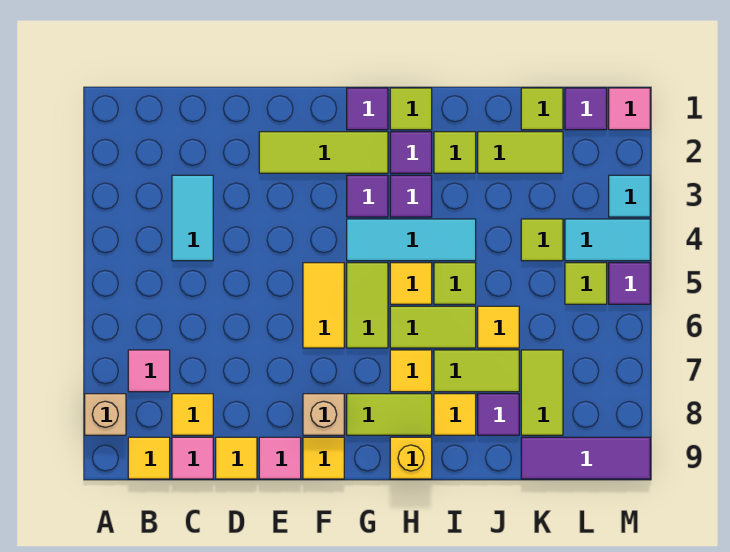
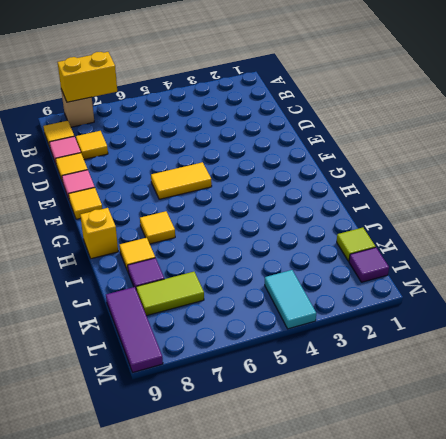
yellow brick A7:A8 level 2 -> none
none -> pink tile B7 level 1
none -> cyan tile C3:C4 level 1
none -> lime tile E2:G2 level 1
none -> tan brick F8 level 1

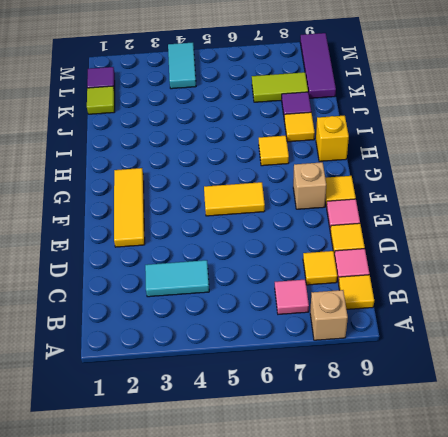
yellow tile E2:G2 level 1 -> lime tile E2:G2 level 1
none -> purple tile G1 level 1
none -> purple tile G3 level 1
none -> cyan tile G4:I4 level 1
none -> lime tile G5:G6 level 1

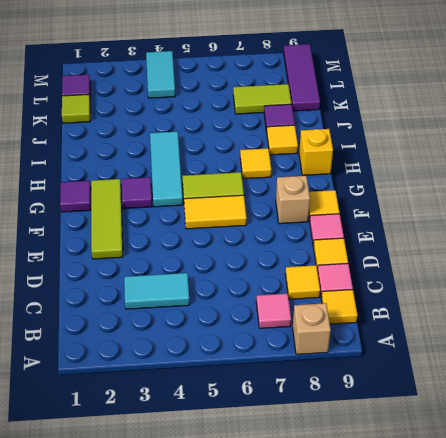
none -> lime tile G8:H8 level 1
none -> lime tile H1 level 1
none -> purple tile H2 level 1
none -> purple tile H3 level 1

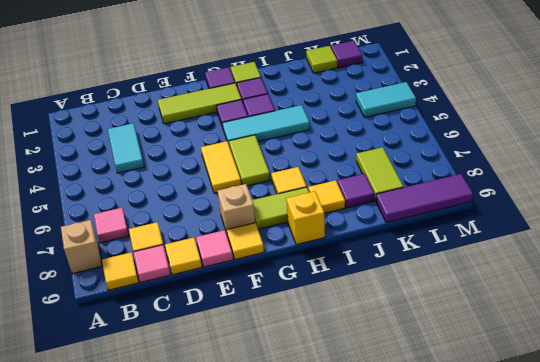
none -> yellow tile H5 level 1
none -> lime tile H6:I6 level 1
none -> lime tile I2 level 1
none -> lime tile I5 level 1

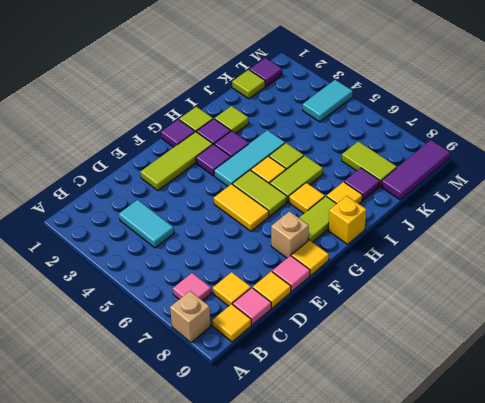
none -> lime tile I7:J7 level 1
none -> lime tile J2:K2 level 1
none -> yellow tile J6 level 1
none -> lime tile K4 level 1

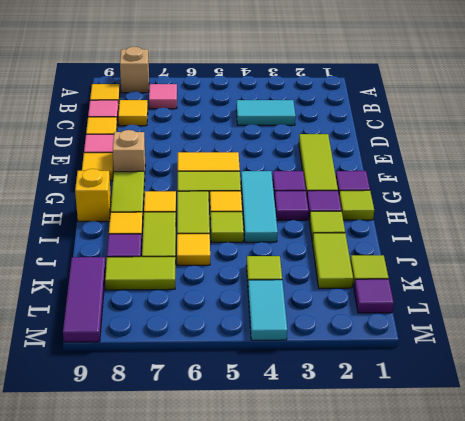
none -> lime tile L5 level 1
none -> pink tile M1 level 1
none -> cyan tile M3 level 1
none -> purple tile M5 level 1

